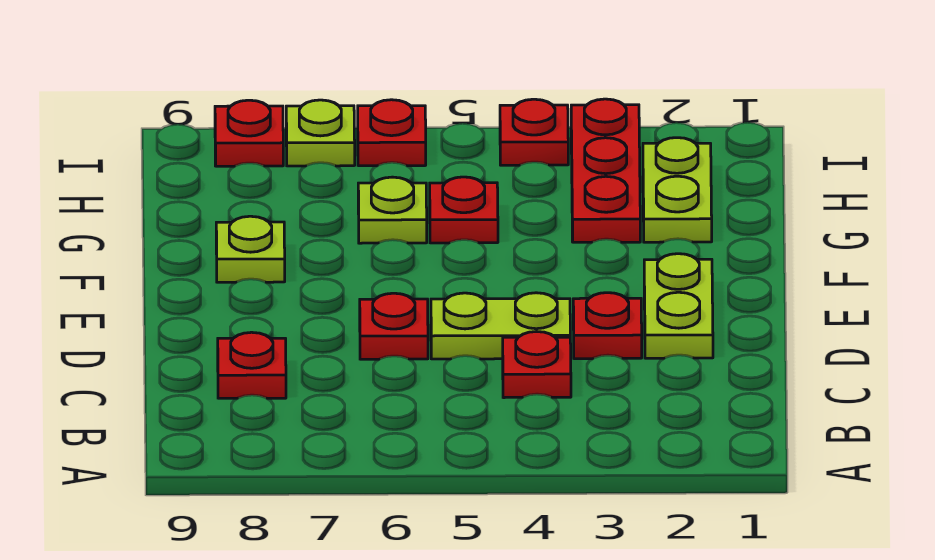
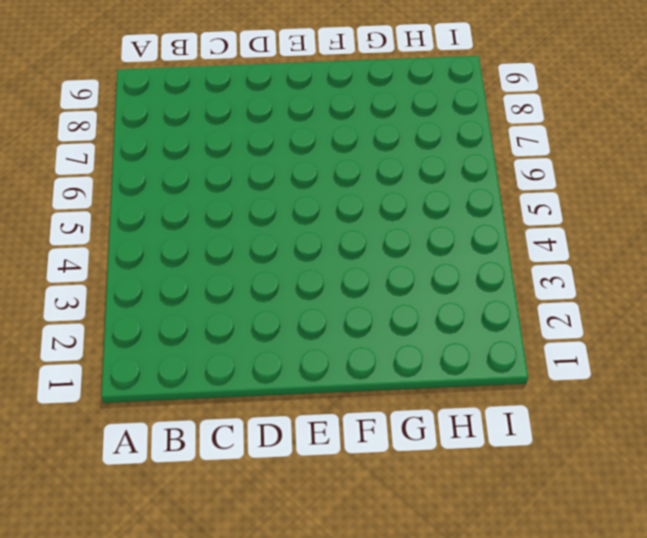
none -> red plate C4 level 1
none -> red plate C8 level 1
none -> lime plate D2:E2 level 1

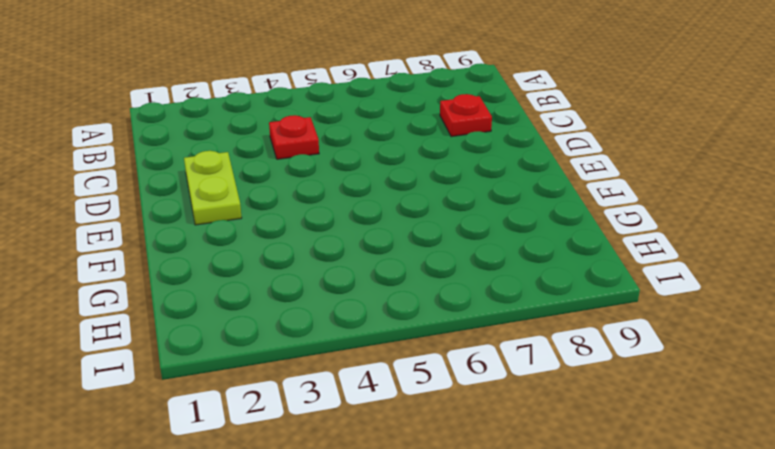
none -> red plate D3 level 1
none -> lime plate D4:D5 level 1
none -> red plate D6 level 1

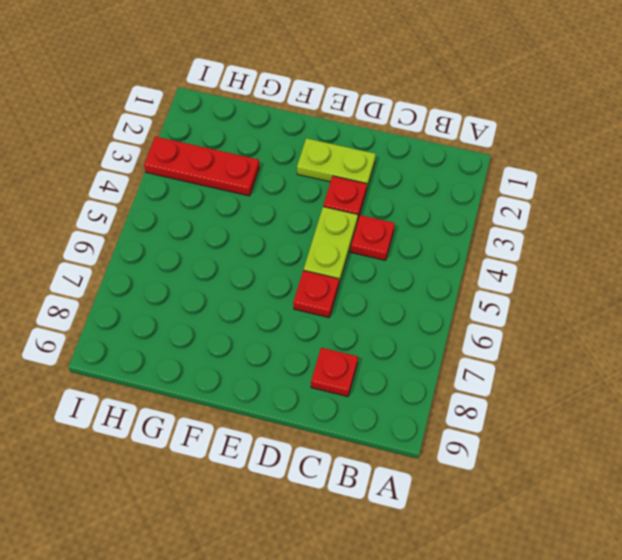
none -> lime plate F8 level 1
none -> lime plate G2:H2 level 1
none -> red plate G5 level 1

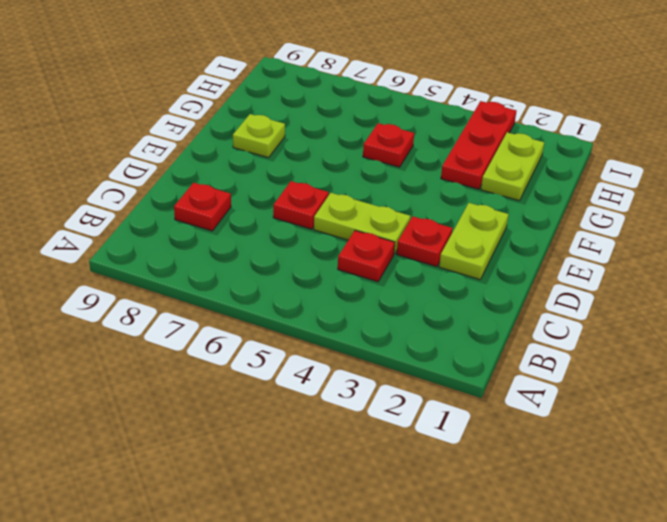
none -> lime plate G6 level 1
none -> red plate I4 level 1
none -> red plate I6 level 1

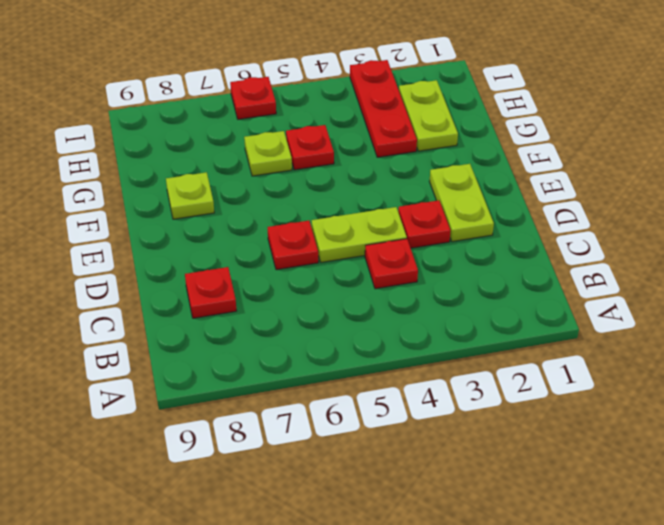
none -> red plate I4 level 1
none -> lime plate I7 level 1
none -> red plate I8 level 1

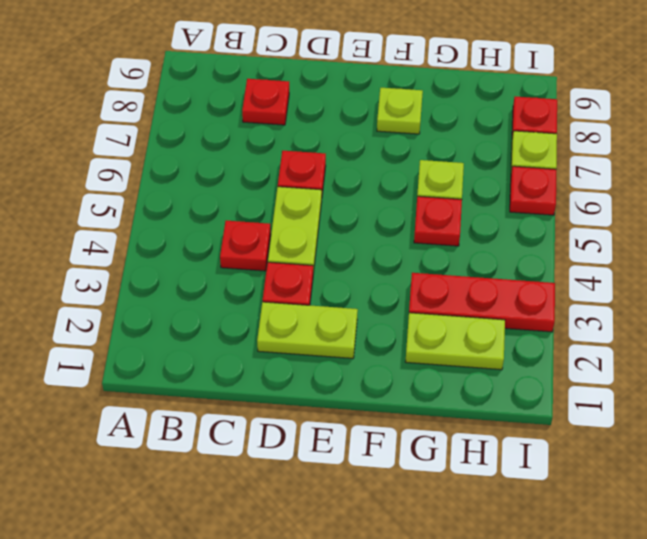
none -> red plate I4 level 1

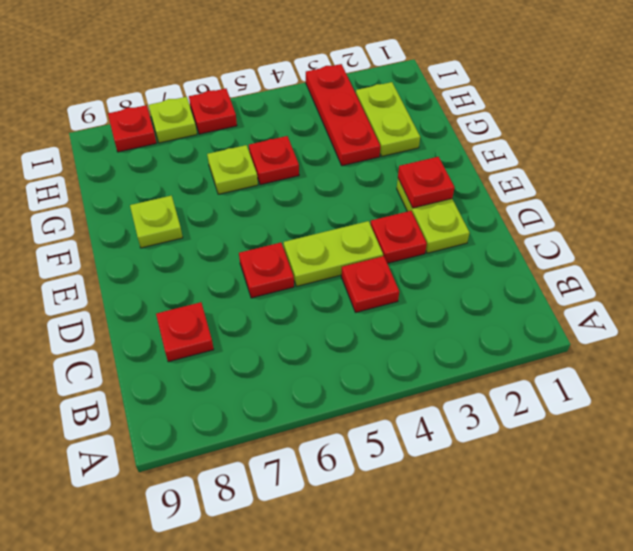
red plate E2 level 2 -> red plate I4 level 1

